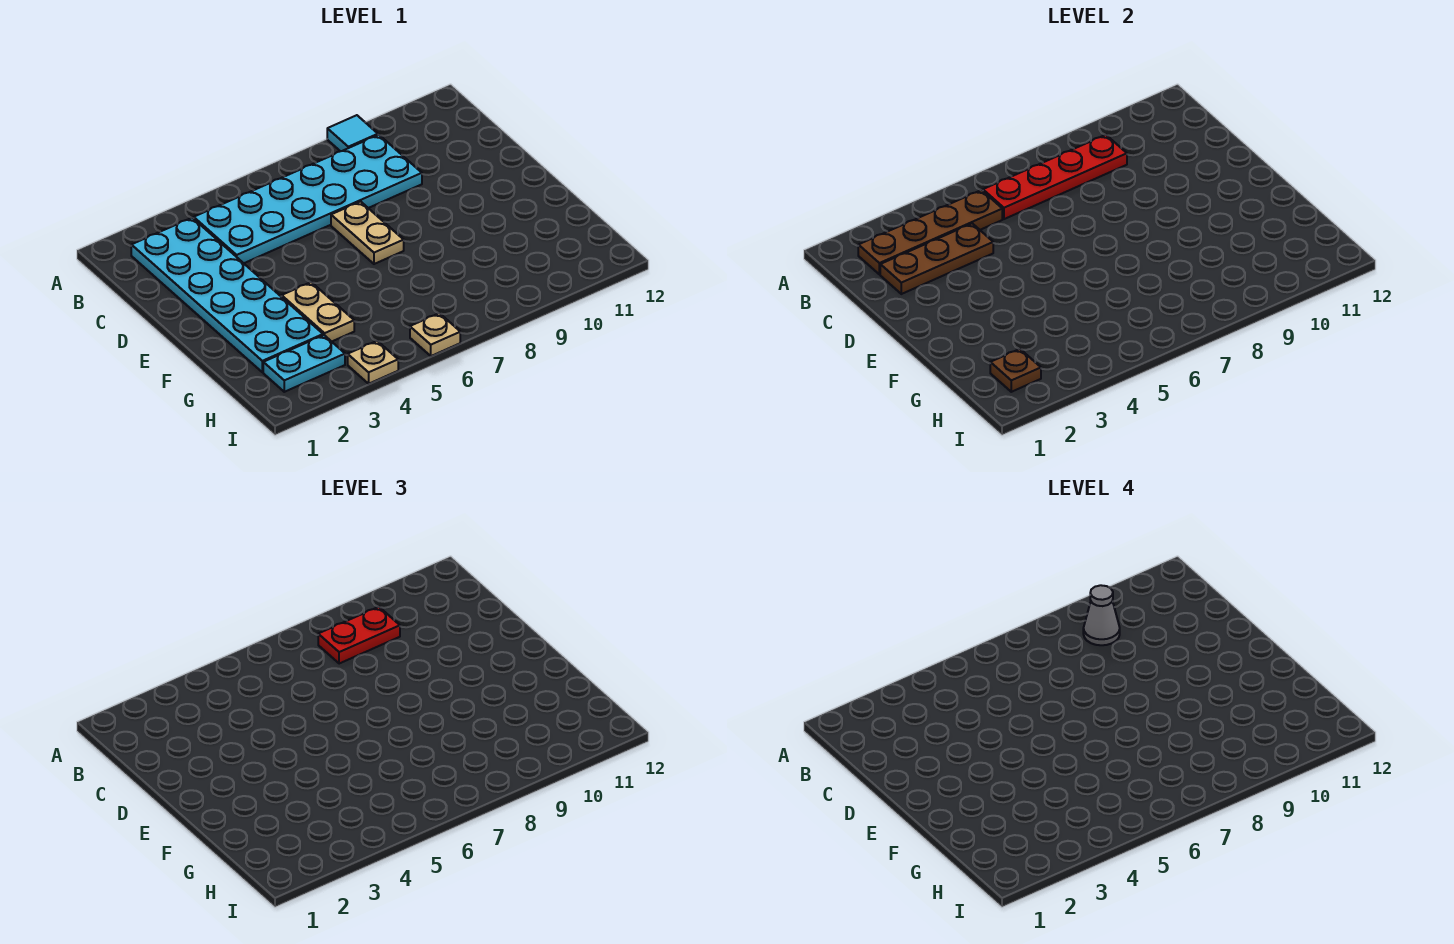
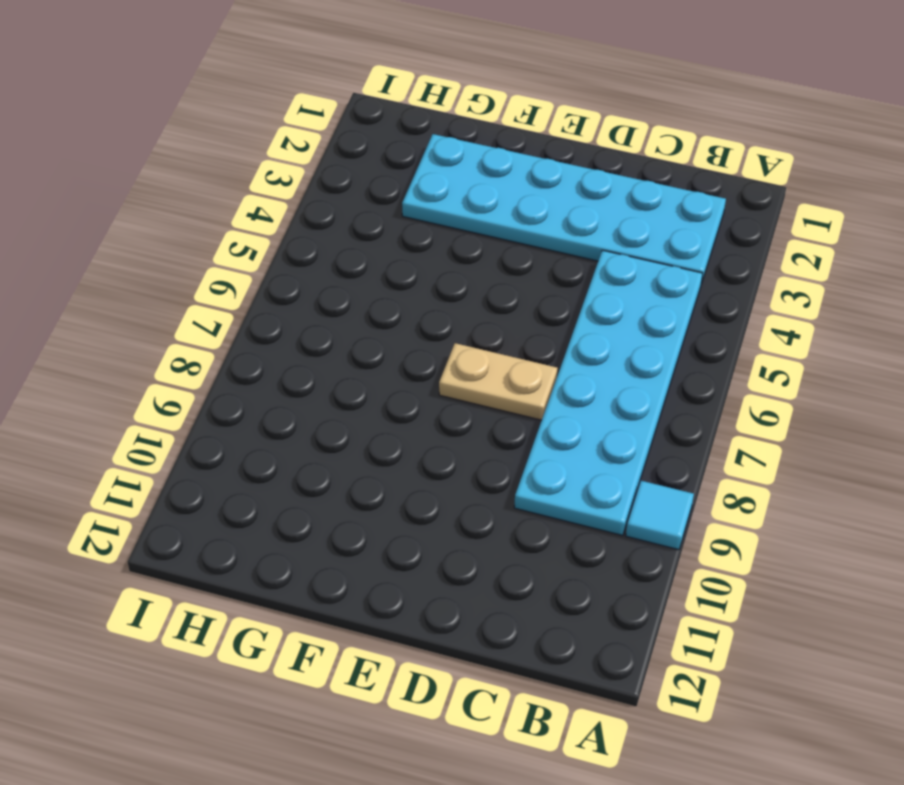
none -> tan plate F4:G4 level 1
none -> cyan plate H2:H3 level 1
none -> tan plate I4 level 1

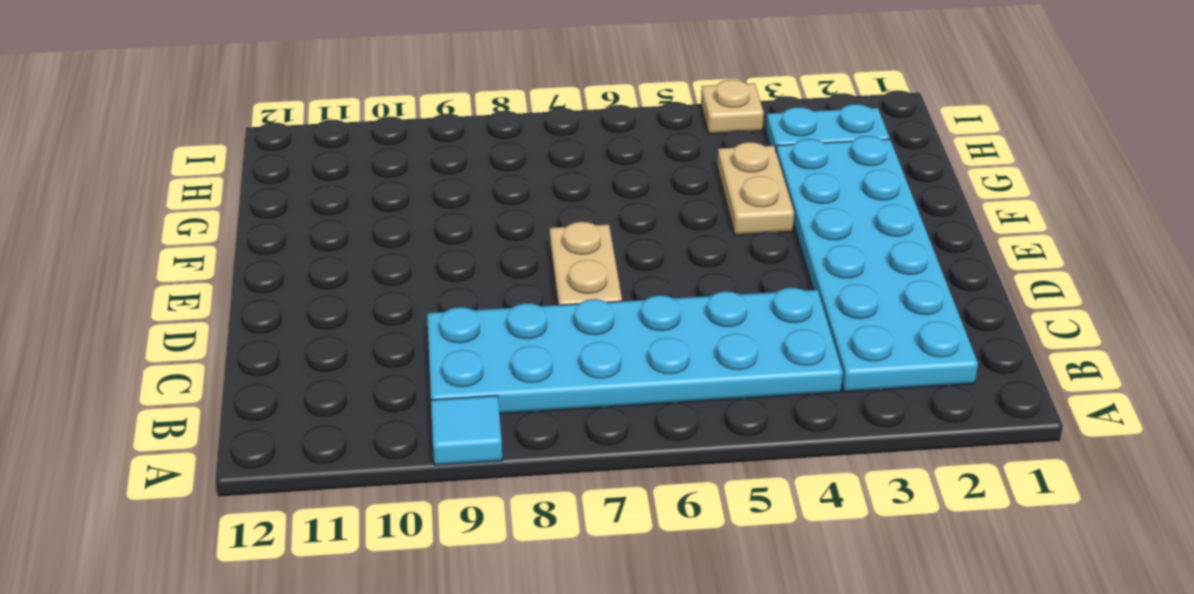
none -> tan plate I6 level 1
none -> brown plate B2:B5 level 2
none -> red plate B6:B9 level 2

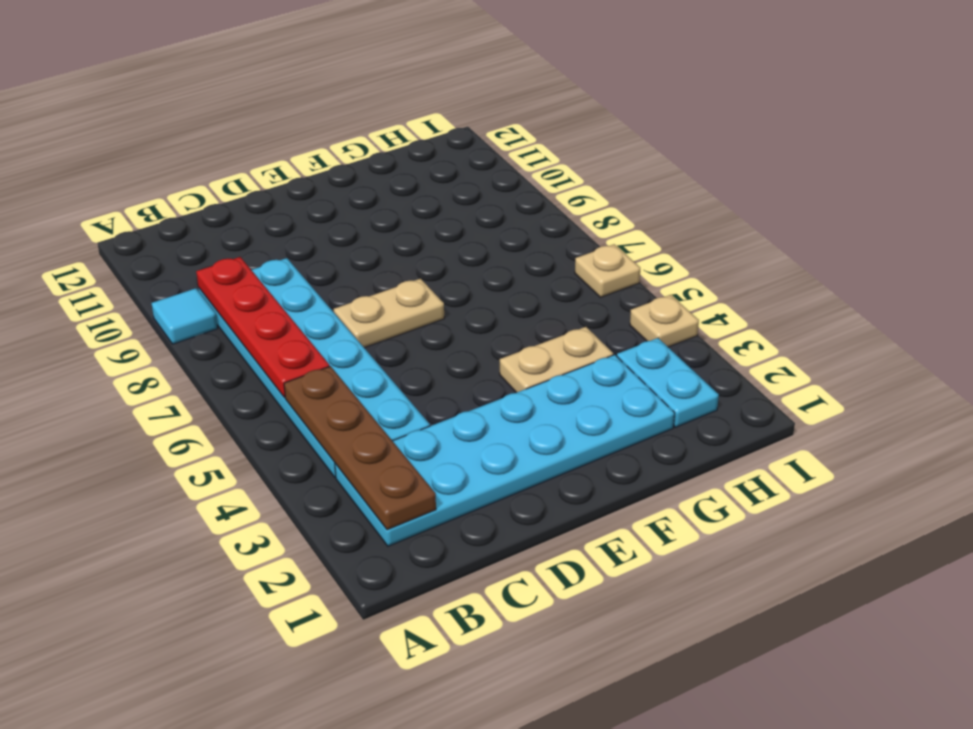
none -> brown plate C2:C4 level 2
none -> brown plate H2 level 2
none -> red plate B8:B9 level 3

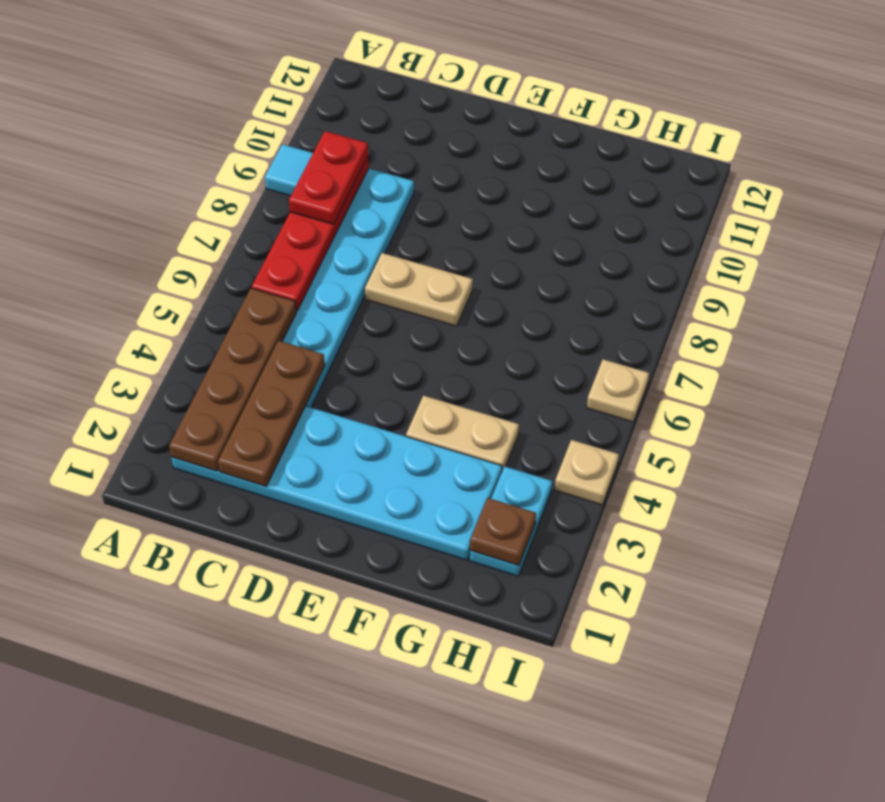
none -> grey cone B9 level 4

